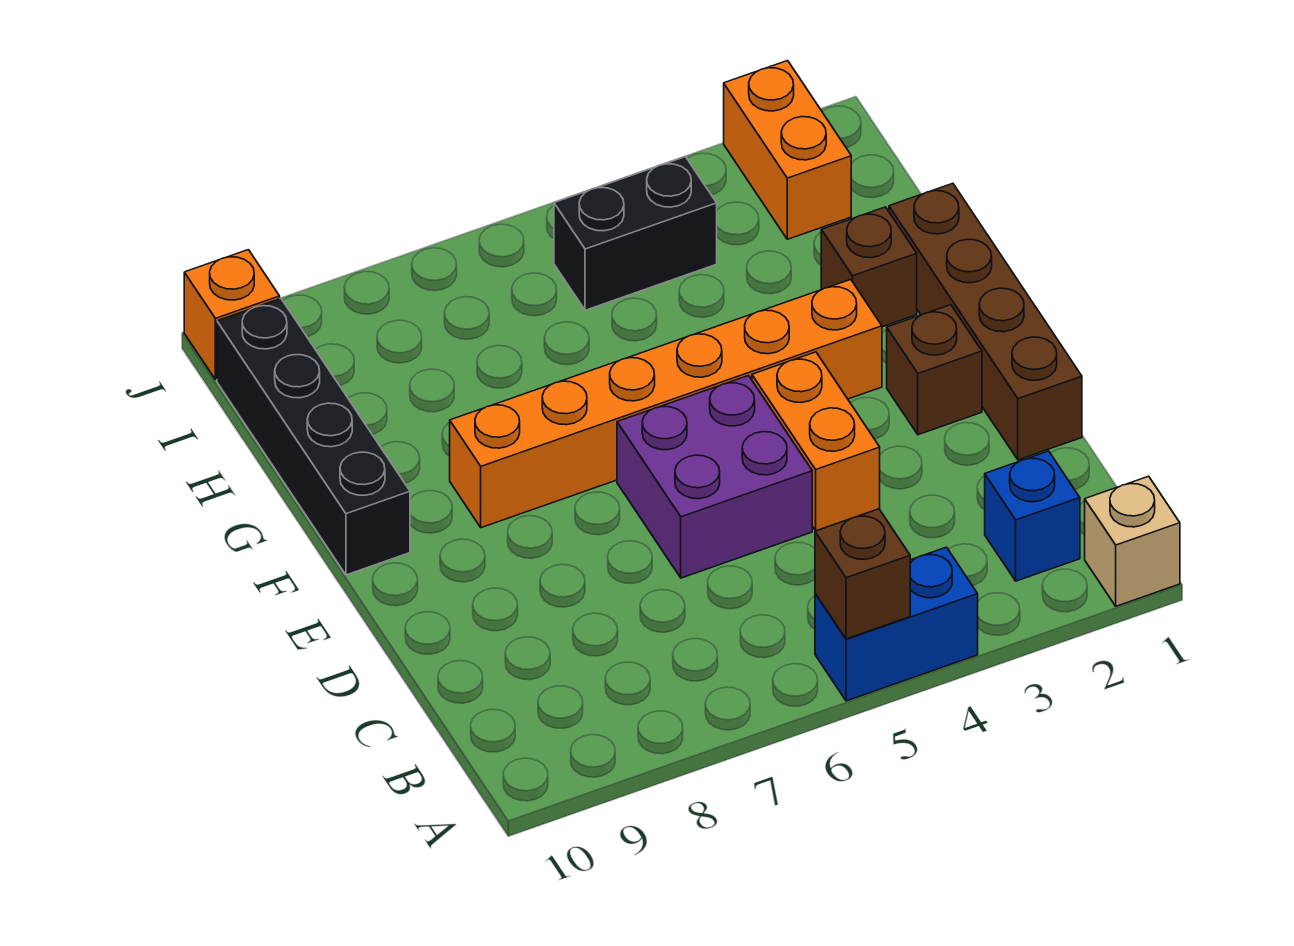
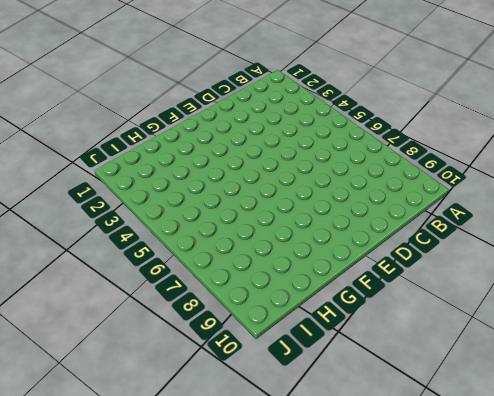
none -> tan brick A1 level 1
none -> blue brick A4:A5 level 1
none -> blue brick B2 level 1

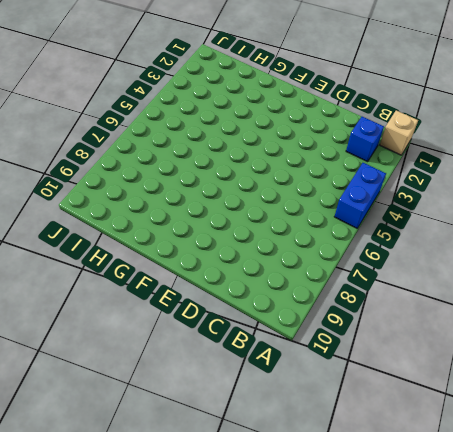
none -> brown brick D1:G1 level 1
none -> orange brick D4:E4 level 1
none -> purple brick D5:E6 level 1

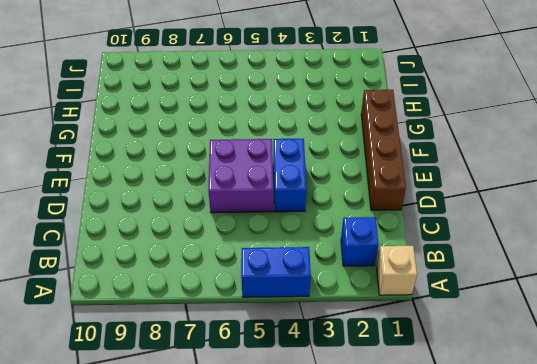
blue brick D4:E4 level 1 -> orange brick D4:E4 level 1
none -> brown brick E2 level 1
none -> orange brick F3:F8 level 1
none -> black brick F10:I10 level 1

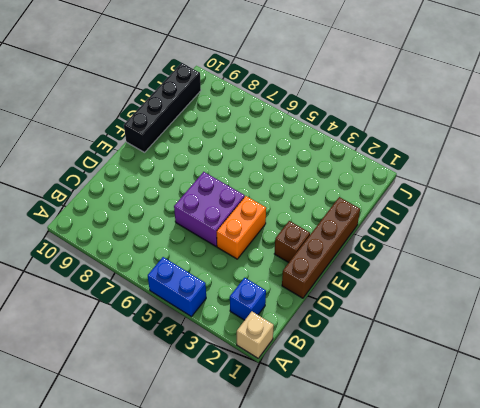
none -> orange brick F3:F8 level 1
none -> brown brick G2 level 1
none -> orange brick I2:J2 level 1

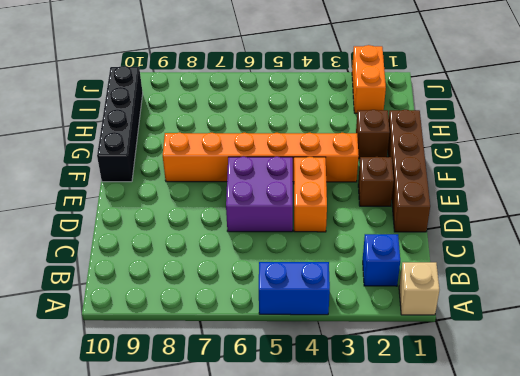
none -> black brick I4:I5 level 1
none -> orange brick J10 level 1
none -> brown brick A5 level 2

